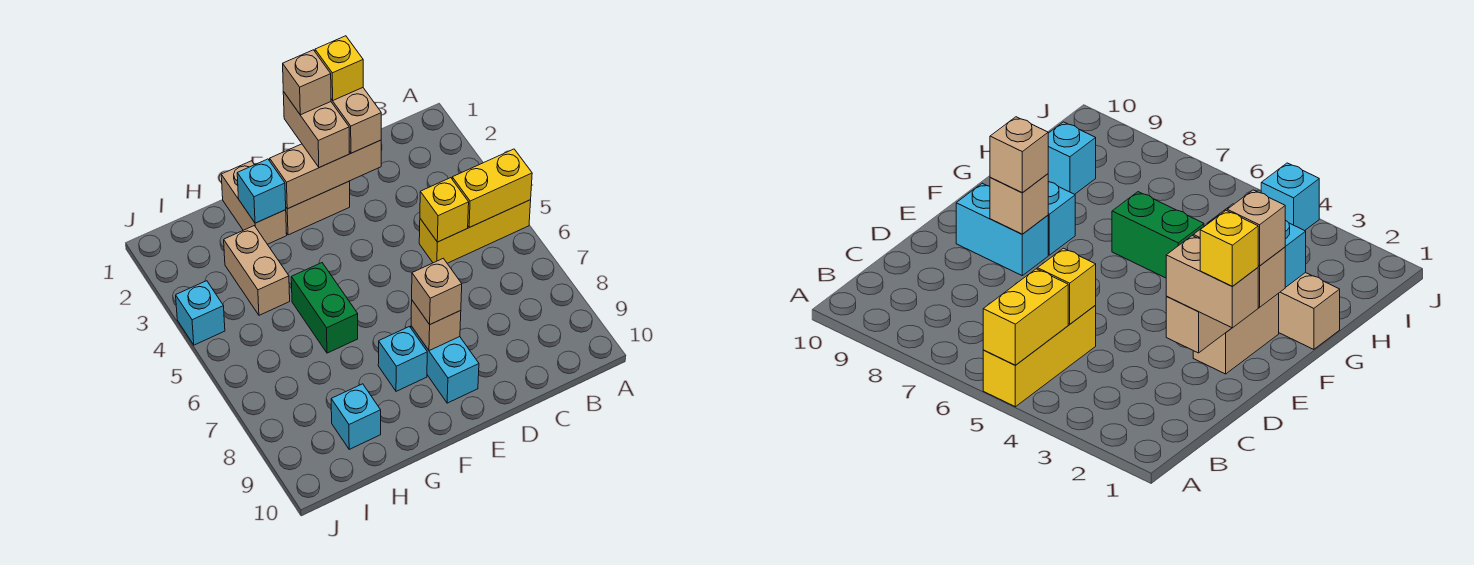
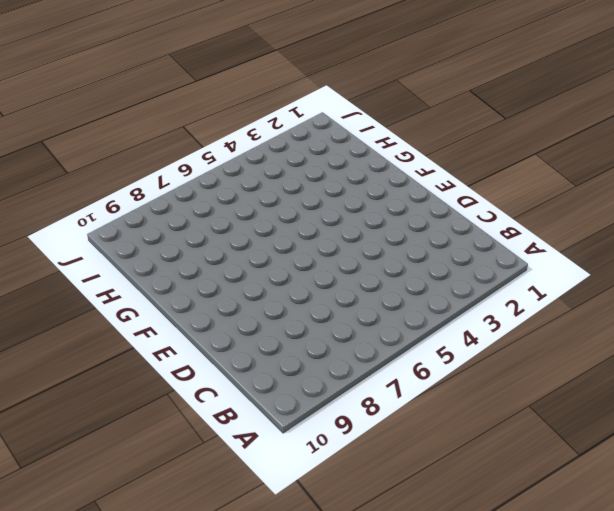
none -> yellow brick A5:C5 level 1
none -> tan brick E2:F2 level 1
none -> cyan brick E8:E9 level 1

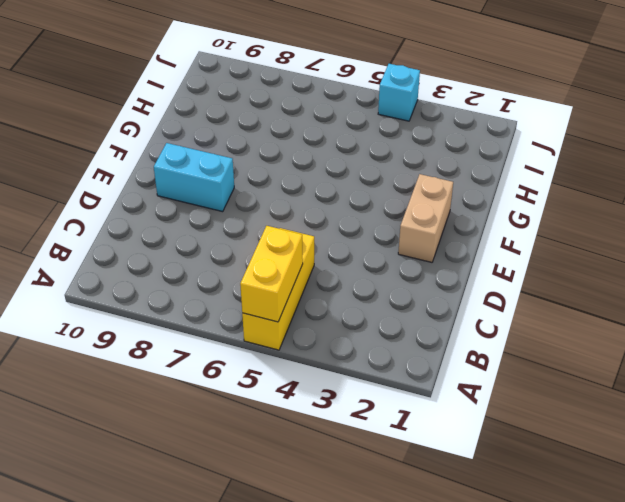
none -> cyan brick F8 level 1
none -> tan brick G1:G2 level 1
none -> green brick G5:G6 level 1

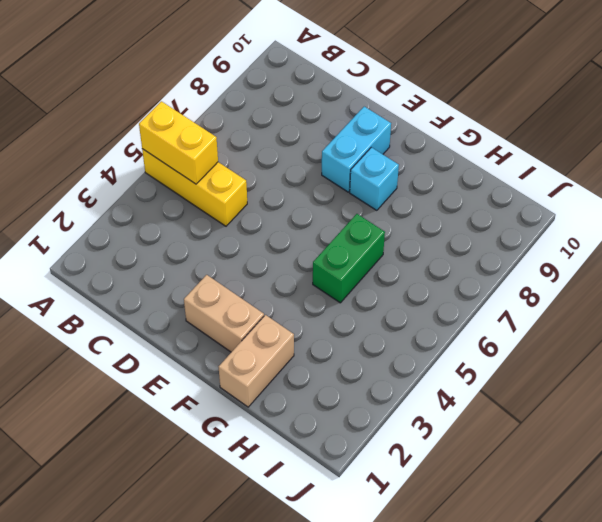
none -> tan brick H3:H4 level 1
none -> cyan brick H9 level 1
none -> cyan brick J4 level 1

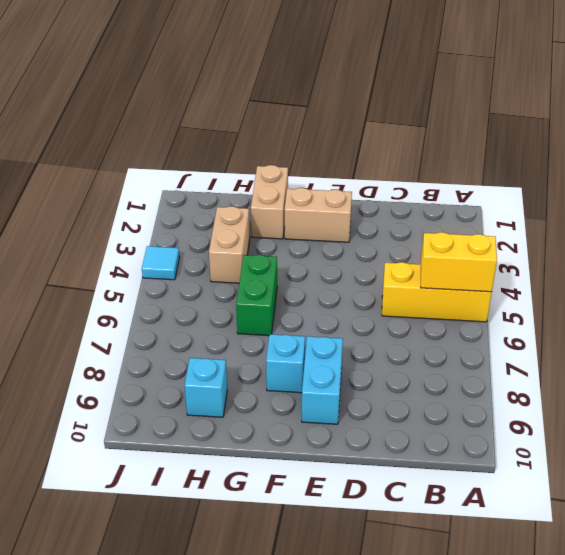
cyan tile J4 level 1 -> cyan brick J4 level 1
none -> yellow brick C5 level 2
none -> tan brick D2:F2 level 2
none -> tan brick E8 level 2

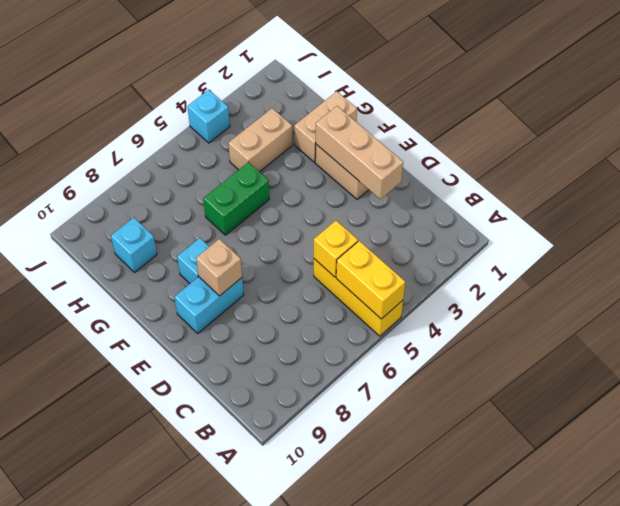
none -> cyan brick G2 level 2
none -> tan brick D1:D2 level 3
none -> tan brick E1:E2 level 3

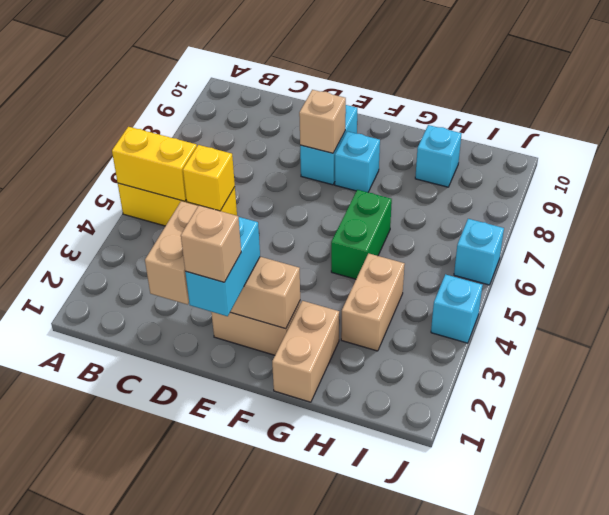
cyan brick E1:E2 level 3 -> tan brick E1:E2 level 3
cyan brick J6 level 1 -> cyan brick G2 level 2
none -> tan brick E8 level 3
none -> yellow brick D1 level 4

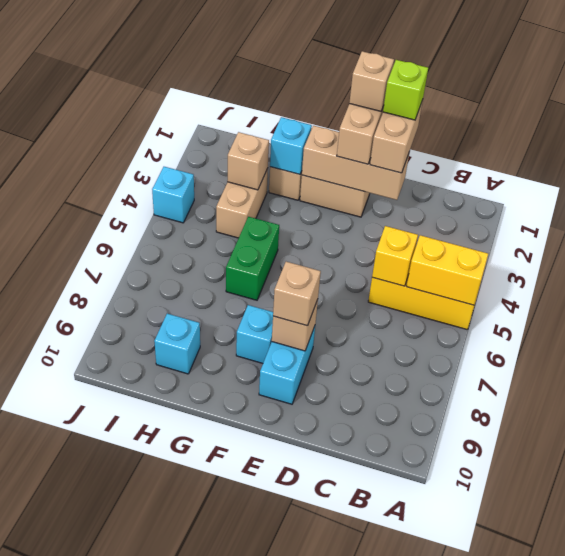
lime brick D1 level 4 -> yellow brick D1 level 4
tan brick H3 level 2 -> none

